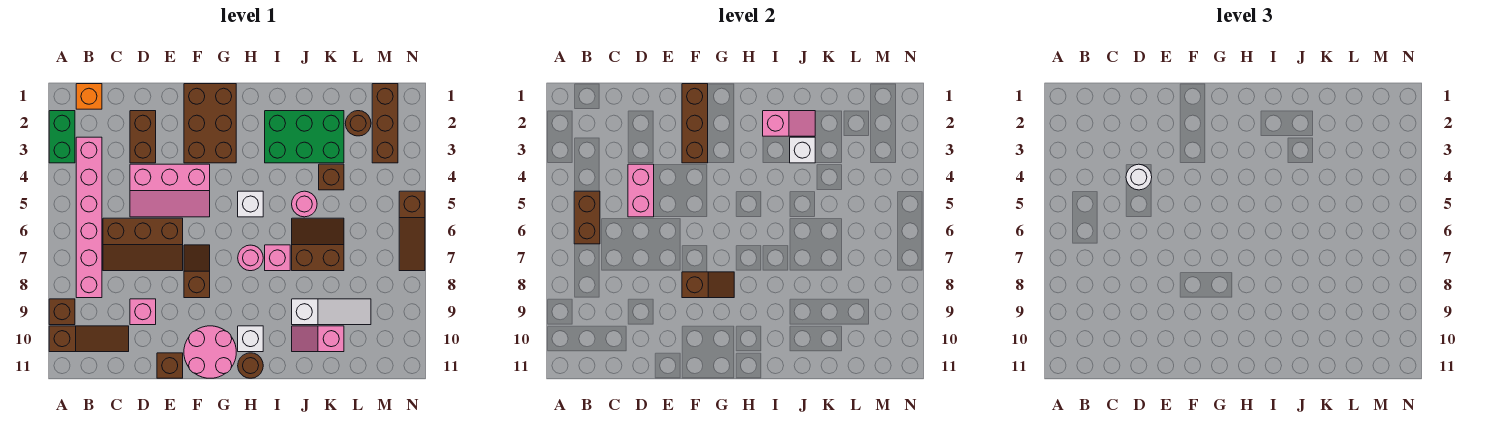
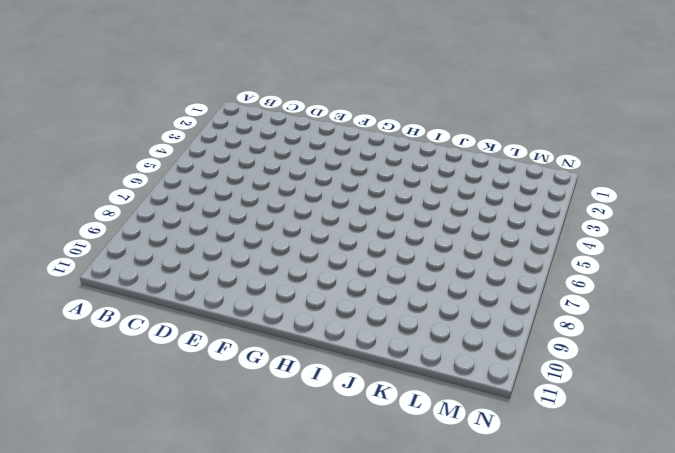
none -> green brick A2:A3 level 1
none -> brown brick A9 level 1
none -> brown slope A10:C10 level 1 top A
none -> orange brick B1 level 1

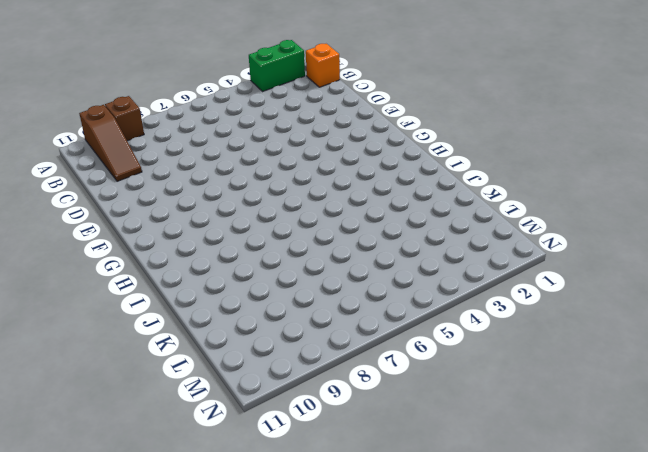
none -> pink brick B3:B8 level 1
none -> brown slope C6:E7 level 1 top 6
none -> brown brick D2:D3 level 1
none -> pink slope D4:F5 level 1 top 4

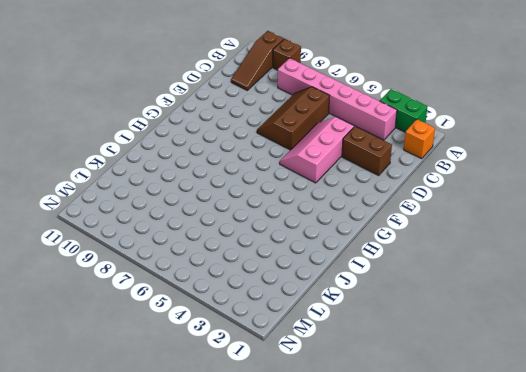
none -> pink brick D9 level 1
none -> brown brick E11 level 1
none -> brown brick F1:G3 level 1
none -> brown slope F7:F8 level 1 top 8

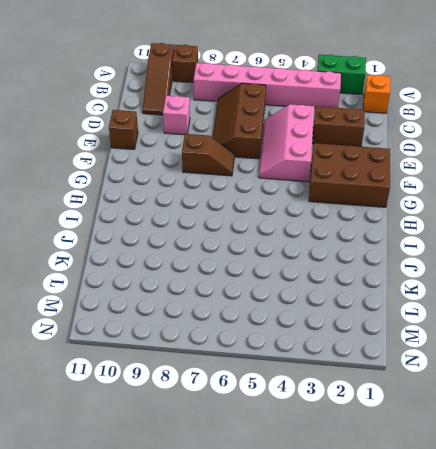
none -> pink round brick F10:G11 level 1
none -> white brick H5 level 1
none -> pink round brick H7 level 1
none -> white brick H10 level 1

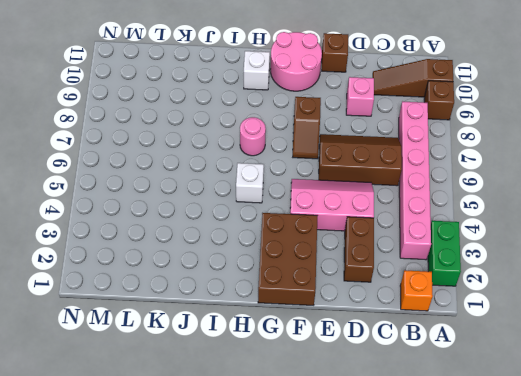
none -> brown round brick H11 level 1
none -> green brick I2:K3 level 1
none -> pink brick I7 level 1
none -> pink round brick J5 level 1

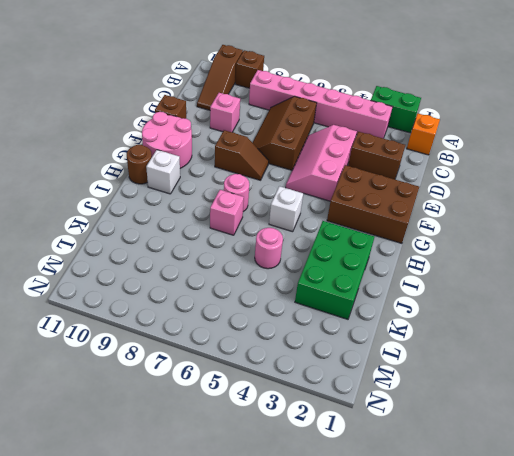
none -> brown slope J6:K7 level 1 top 7
none -> white slope J9:L9 level 1 top J
none -> pink slope J10:K10 level 1 top K
none -> brown brick K4 level 1

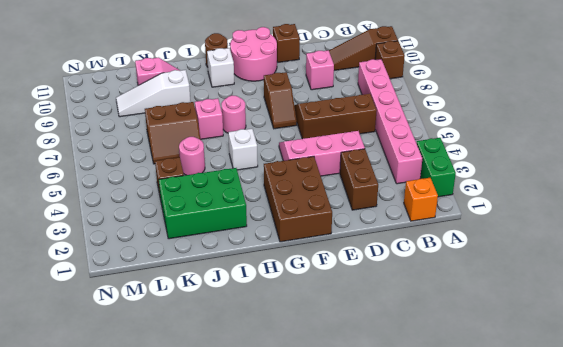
none -> brown round brick L2 level 1
none -> brown brick M1:M3 level 1
none -> brown slope N5:N7 level 1 top 5
none -> brown brick B5:B6 level 2

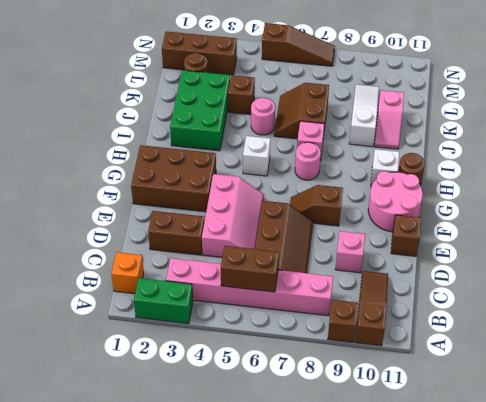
none -> pink brick D4:D5 level 2
none -> brown brick F1:F3 level 2
none -> brown slope F8:G8 level 2 top F
none -> pink slope I2:J2 level 2 top I

